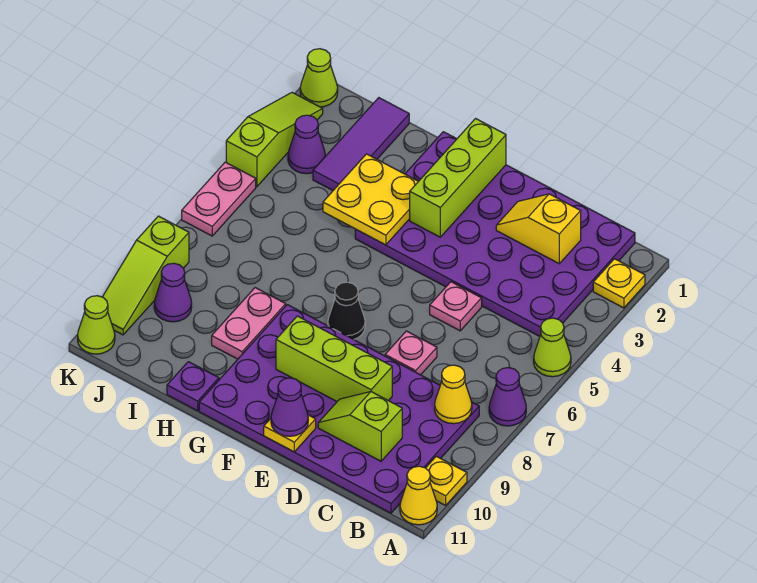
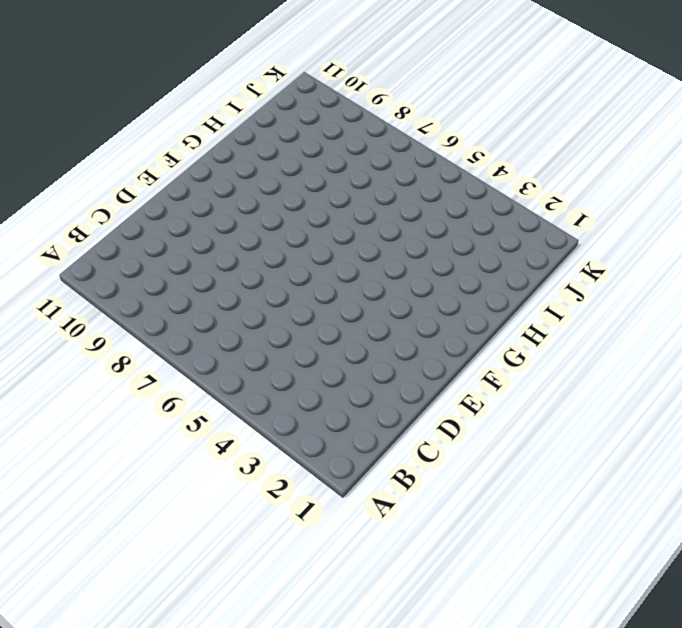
none -> yellow plate A2 level 1
none -> lime cone A5 level 1
none -> purple cone A7 level 1

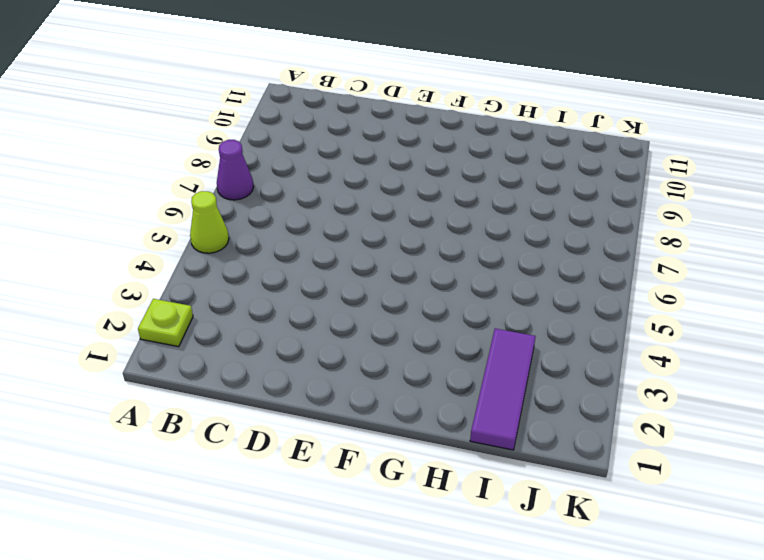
lime plate A2 level 1 -> yellow plate A2 level 1
none -> yellow plate A10 level 1
none -> yellow cone A11 level 1
none -> purple plate B1:G4 level 1

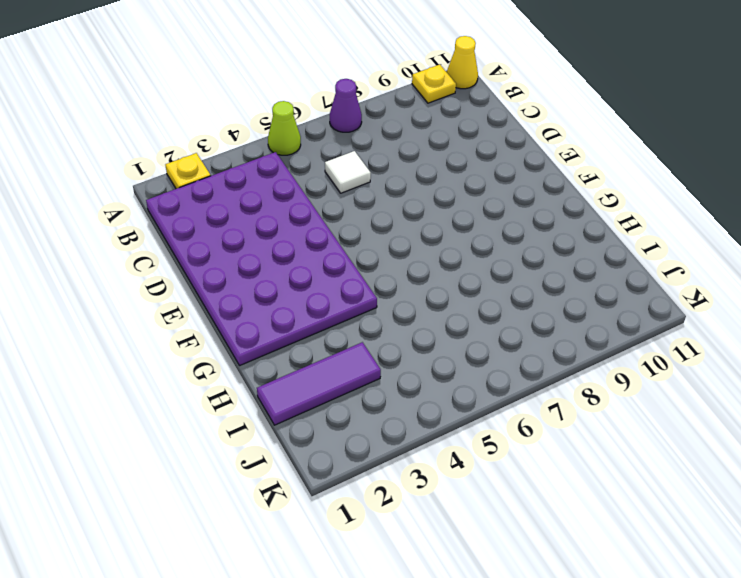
white tile C6 level 1 -> none
none -> purple plate B8:G11 level 1
none -> pink plate D5 level 1
none -> pink plate D7 level 1

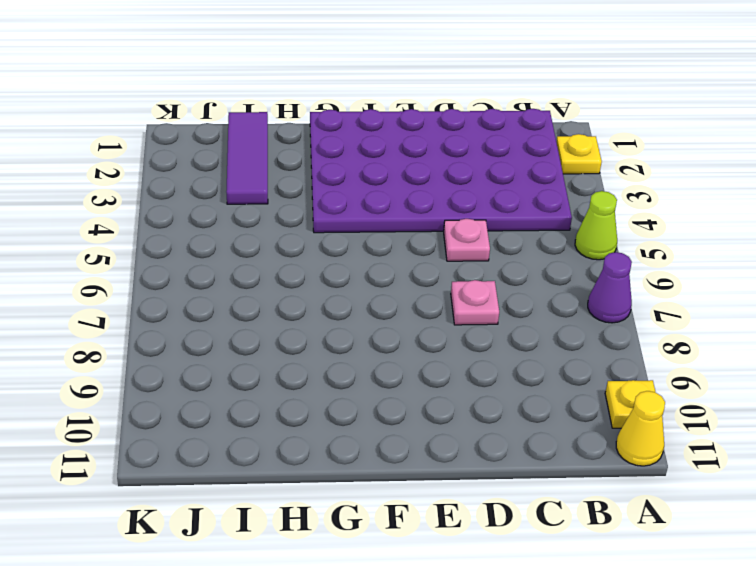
none -> purple plate B8:G11 level 1
none -> black cone F7 level 1
none -> pink plate H8:H9 level 1

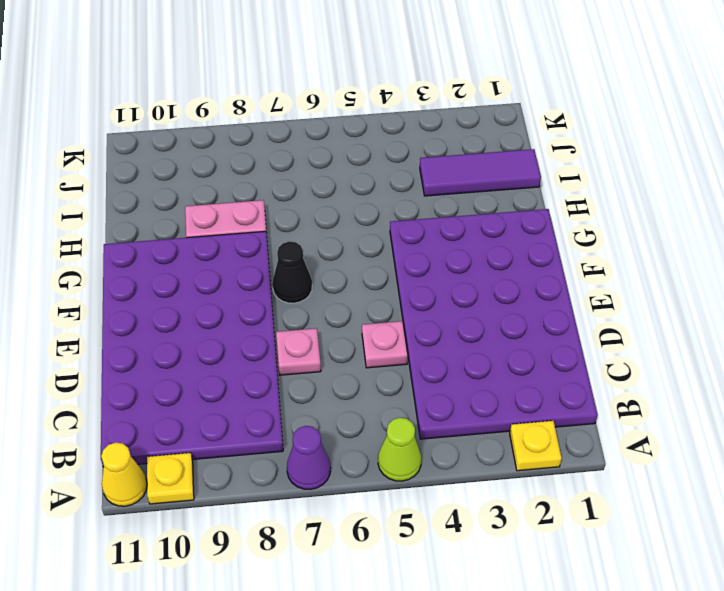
none -> purple plate H11 level 1
none -> purple cone J3 level 1
none -> purple cone J9 level 1

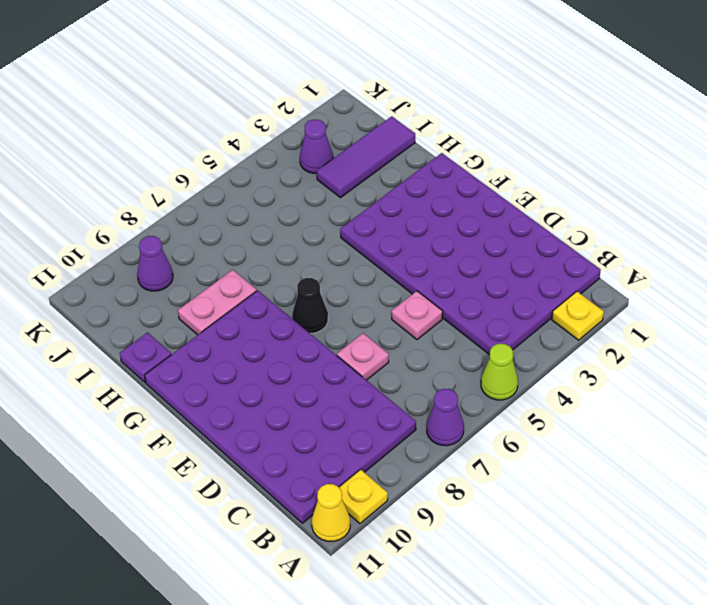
none -> lime cone K1 level 1
none -> lime slope K2:K4 level 1 top 4
none -> pink plate K5:K6 level 1

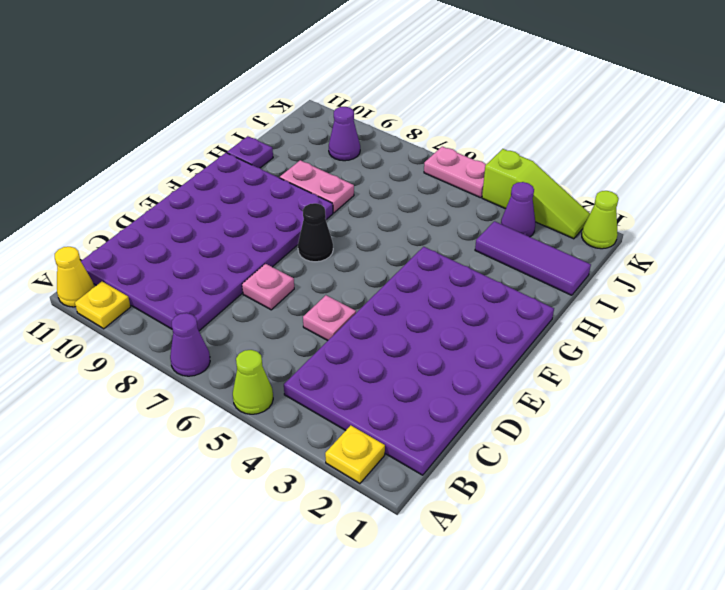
none -> lime slope K8:K10 level 1 top 8
none -> lime cone K11 level 1
none -> yellow cone B8 level 2

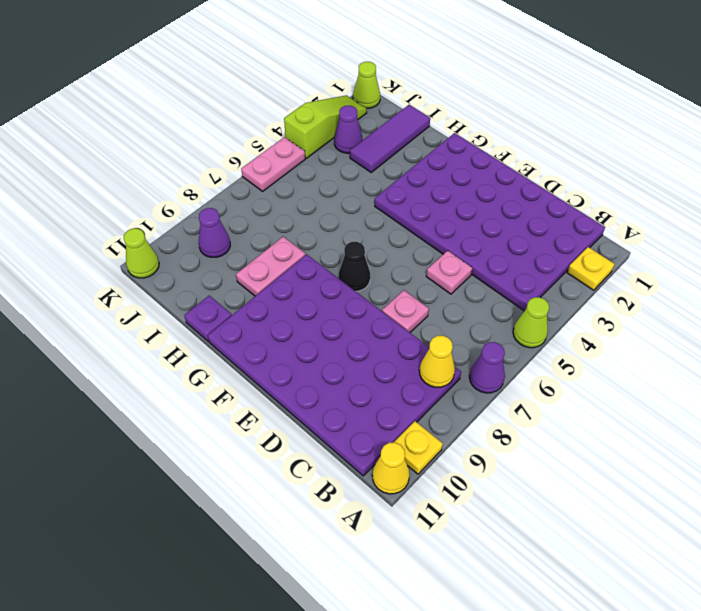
none -> lime slope K8:K10 level 1 top 8
none -> yellow slope C2:D2 level 2 top C
none -> lime slope C10:D10 level 2 top C

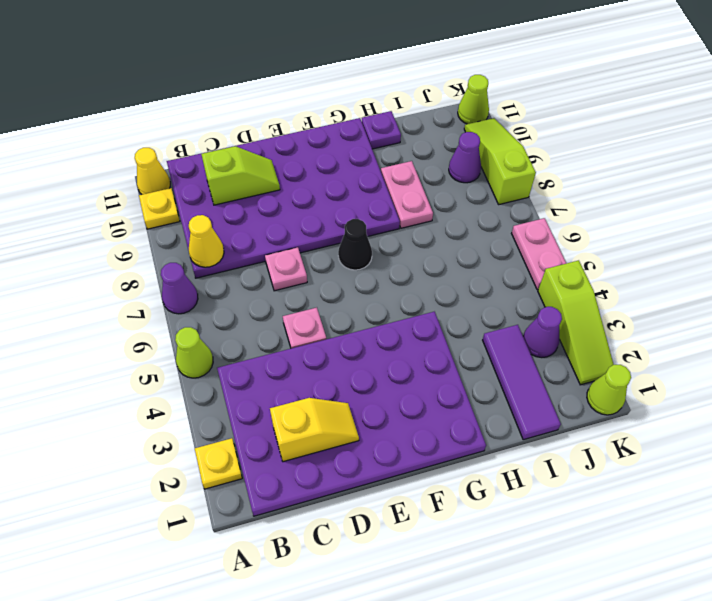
none -> lime brick D9:F9 level 2
none -> yellow plate E11 level 2
none -> lime brick F1:F3 level 2

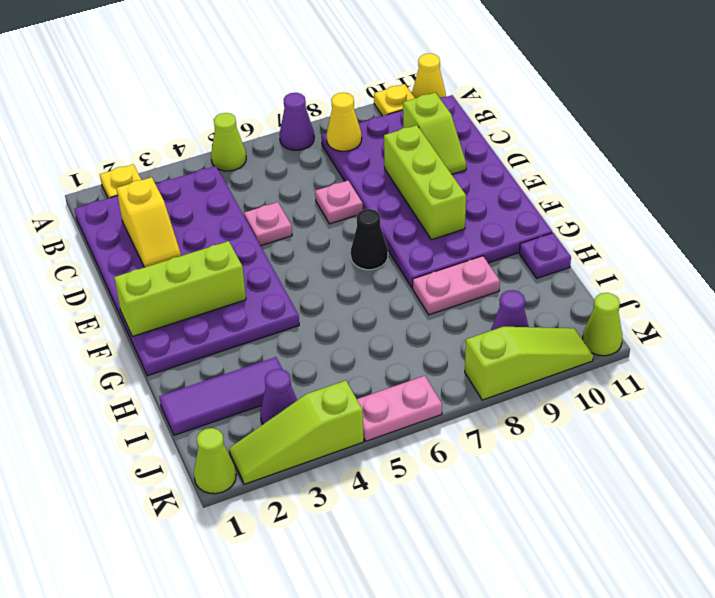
none -> yellow plate E11 level 2
none -> yellow plate G3:H4 level 2
none -> purple cone E11 level 3

